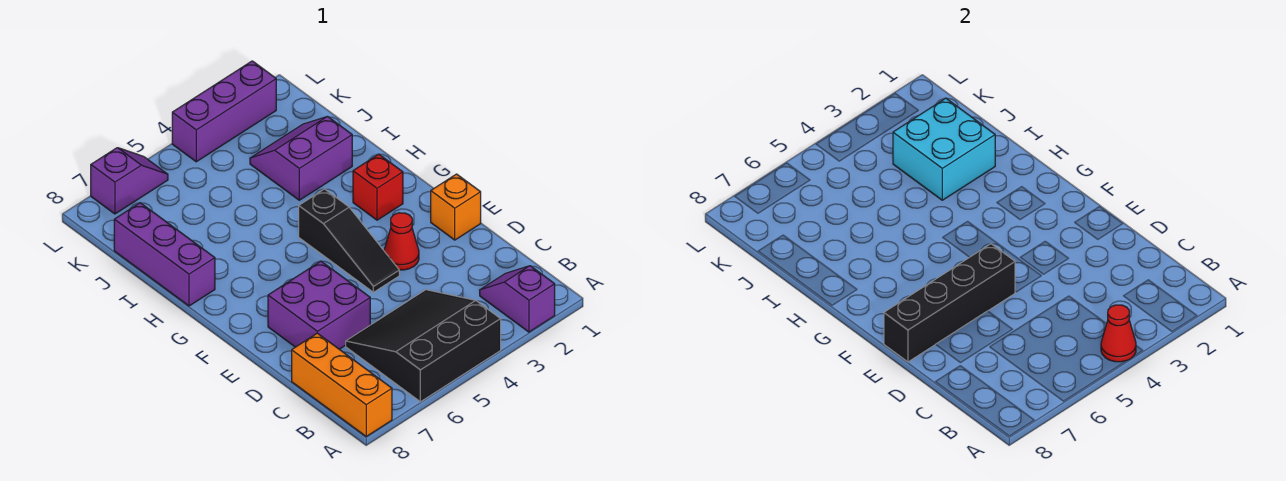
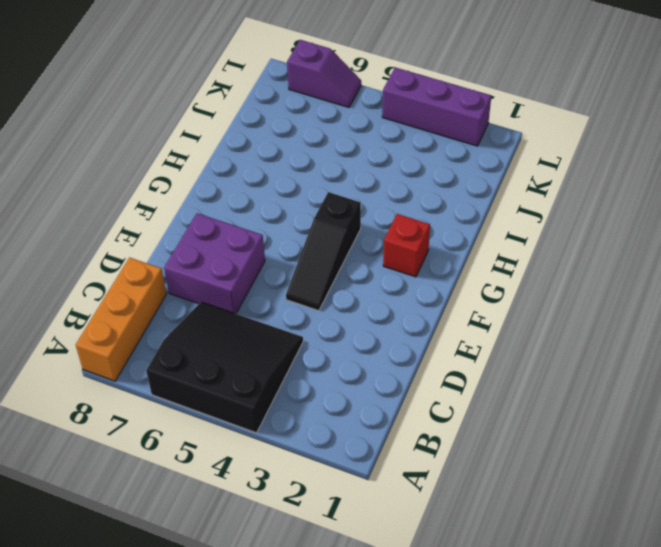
none -> purple slope A2:B2 level 1 top A
none -> orange brick E1 level 1
none -> red cone E3 level 1

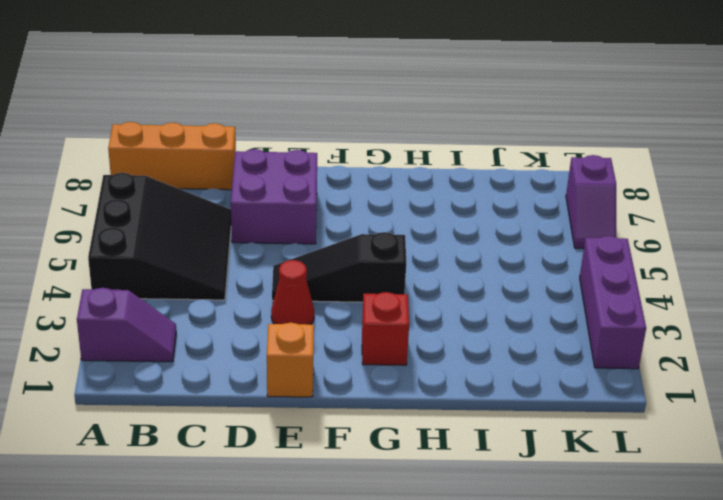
none -> purple brick H8:J8 level 1
none -> purple slope I2:J3 level 1 top I
none -> red cone A4 level 2

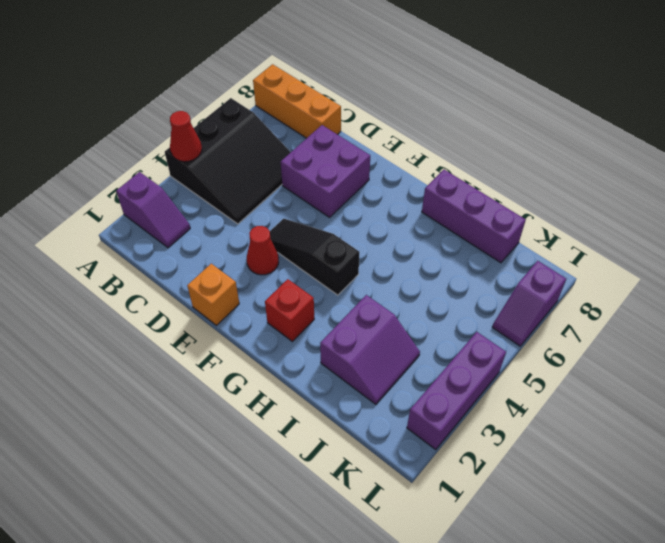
none -> black brick E5:E8 level 2
none -> cyan brick I2:J3 level 2

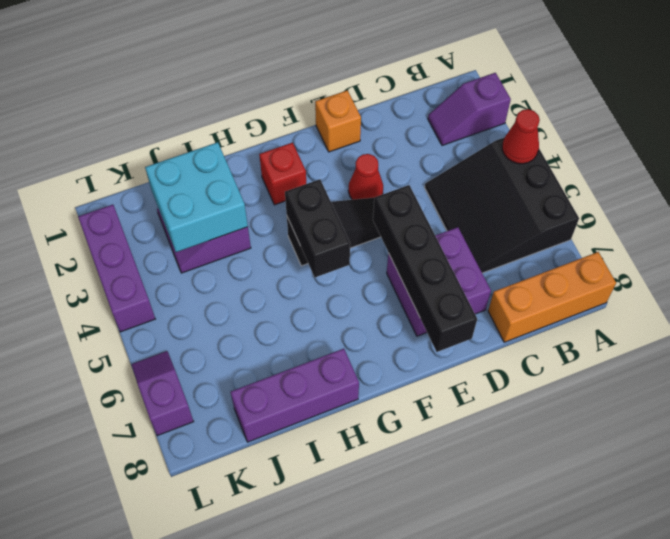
black brick G4:G5 level 2 -> none

